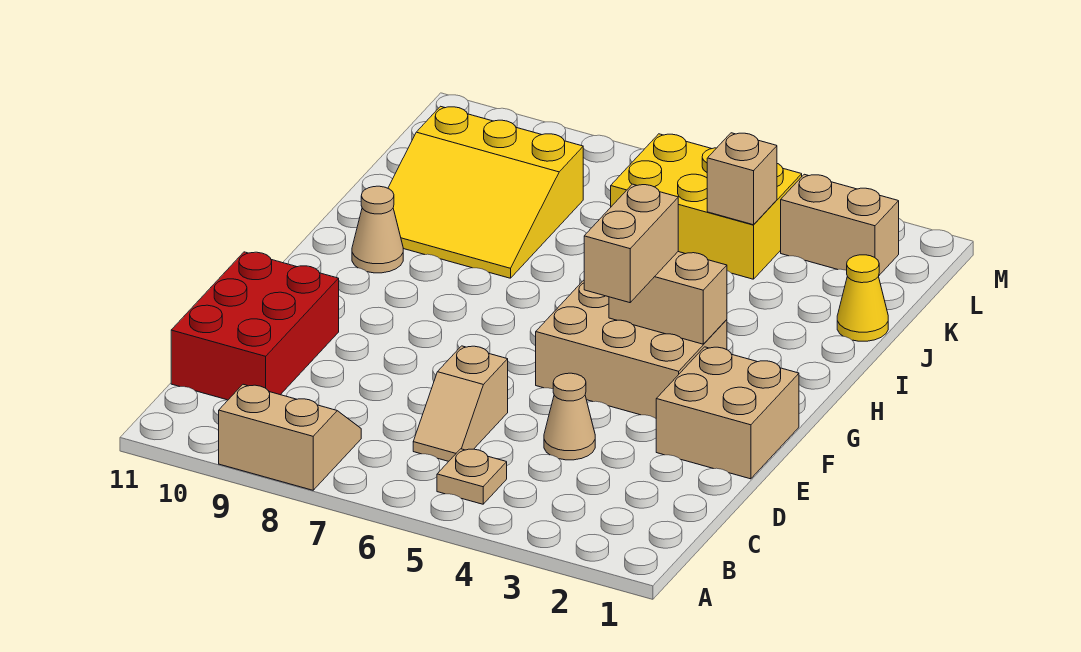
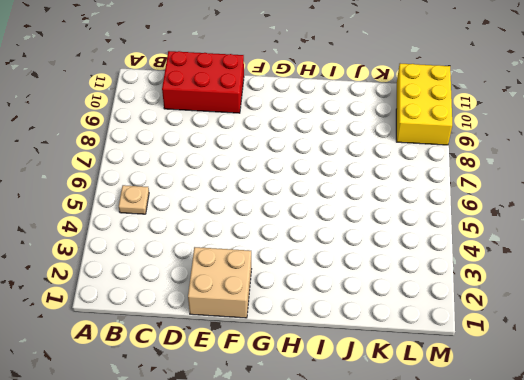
yellow brick L9:M11 level 1 -> yellow brick K4:L6 level 1
none -> tan slope A8:B9 level 1 top A
none -> tan slope C6:D6 level 1 top D
none -> tan cone D4 level 1

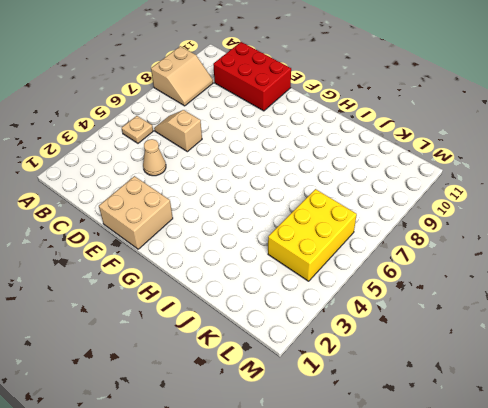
none -> tan brick F3:G5 level 1
none -> tan cone H10 level 1
none -> yellow slope I8:K10 level 1 top K

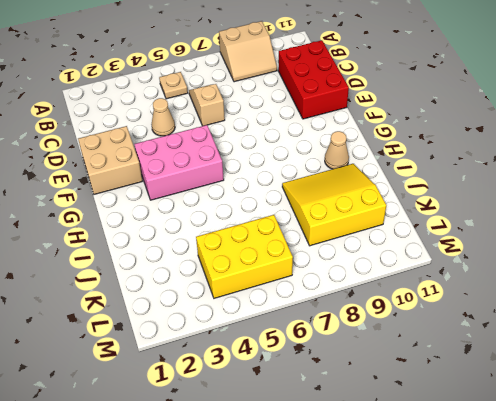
pink brick F3:G5 level 1 -> tan brick F3:G5 level 1
none -> yellow cone J1 level 1
none -> tan brick L2:L3 level 1
none -> tan brick G3:G4 level 2

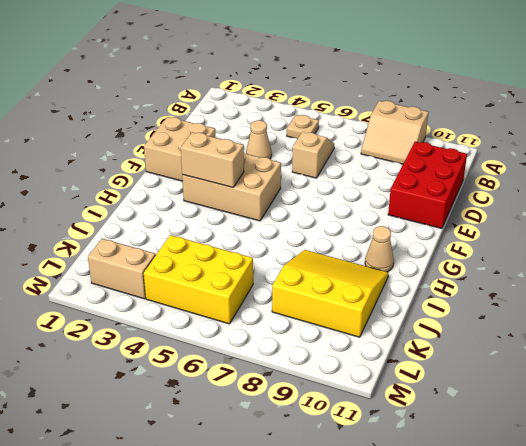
none -> yellow cone J1 level 1
none -> tan brick K4 level 2
none -> tan brick F4:G4 level 3

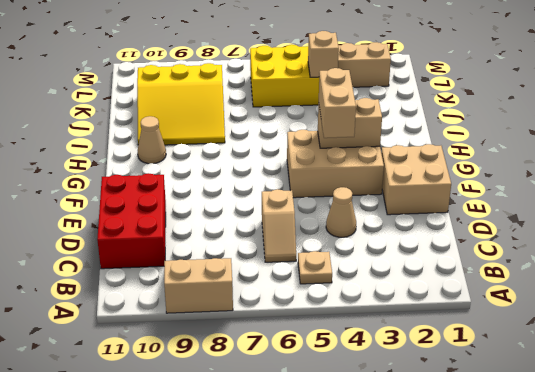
none -> yellow cone J1 level 1

